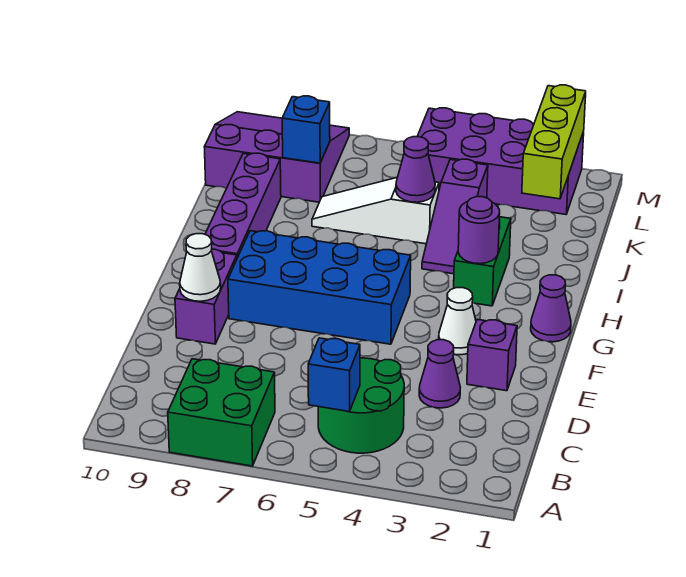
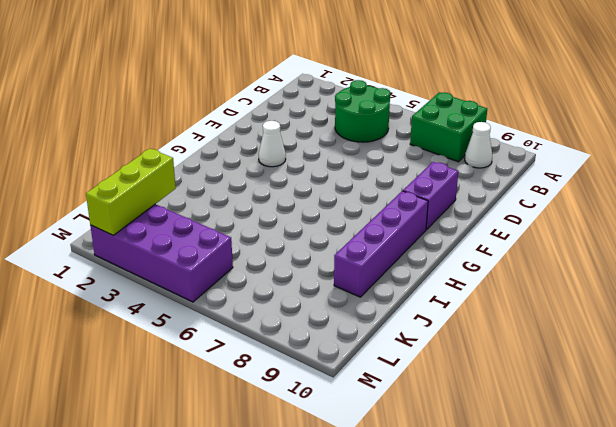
white cone B9 level 1 -> white cone E9 level 2
none -> purple cone D3 level 1
none -> purple brick E2 level 1
none -> blue brick F5:G8 level 1

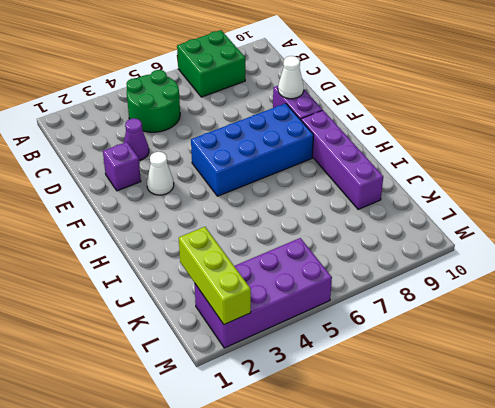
none -> purple cone G1 level 1
none -> green brick H3:I3 level 1
none -> purple slope I4:K4 level 1 top K

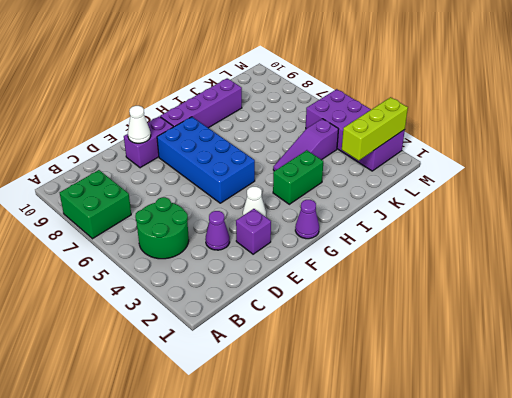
none -> white slope J5:J7 level 1 top 5
none -> purple slope K8:M10 level 1 top K
none -> blue brick B5 level 2

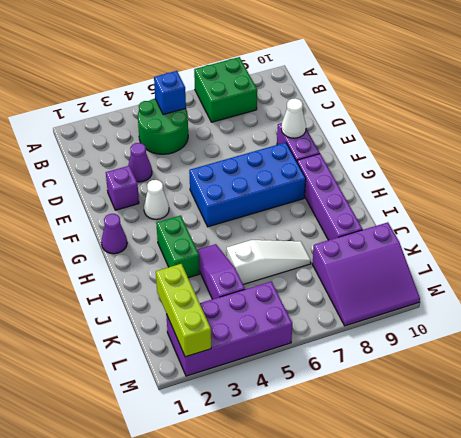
none -> purple round brick H3 level 2
none -> purple cone J5 level 2
none -> blue brick K8 level 2

